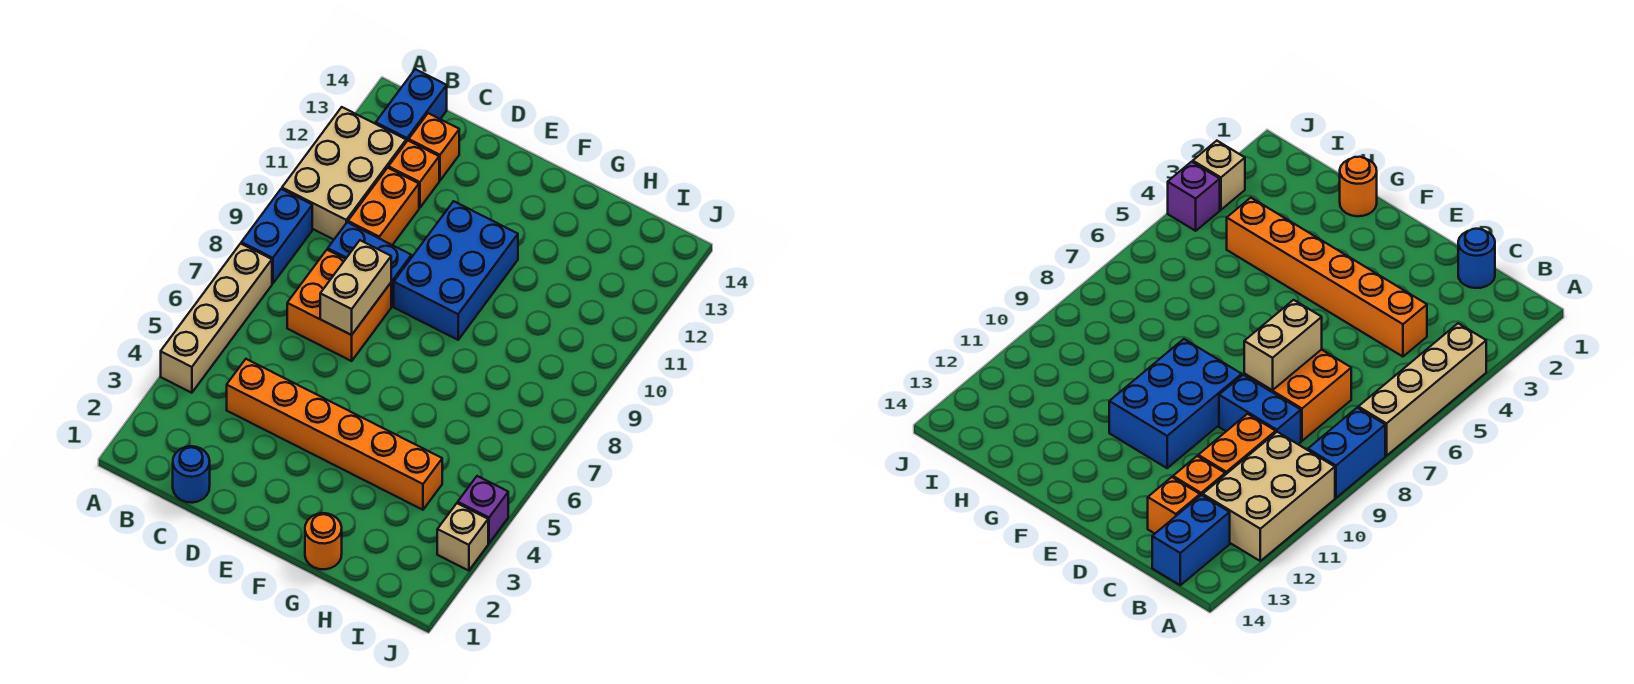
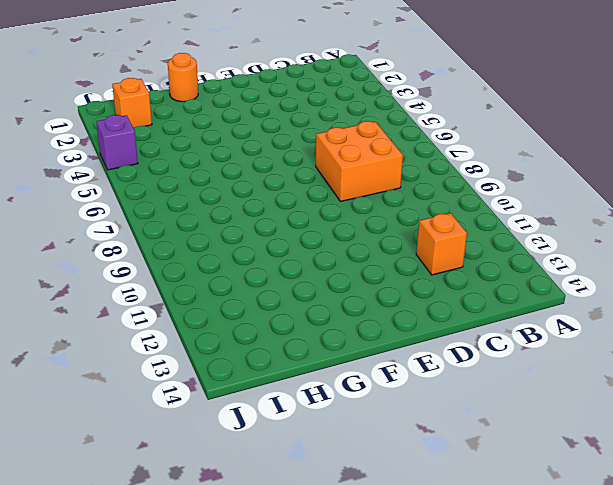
orange brick I2 level 1 -> orange brick C13 level 1
none -> tan brick A4:A7 level 1
none -> blue brick A8:A9 level 1
none -> tan brick A10:B12 level 1

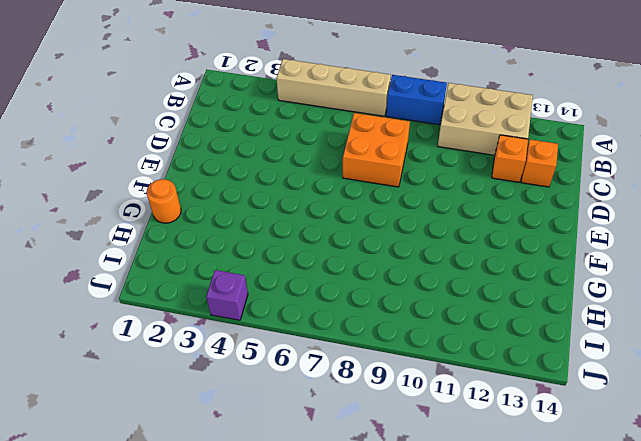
none -> blue brick B13:B14 level 1
none -> blue round brick C1 level 1
none -> orange brick C4:H4 level 1

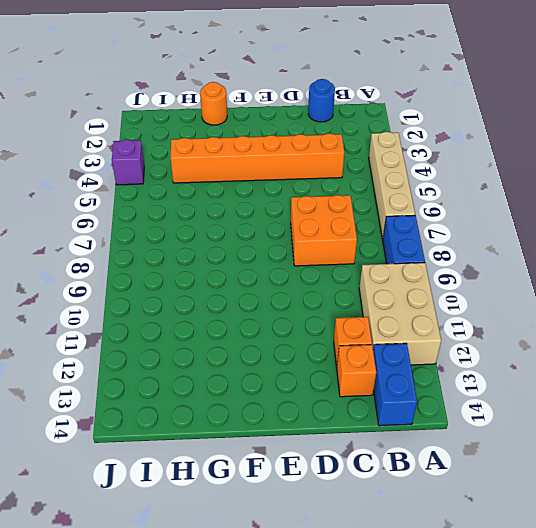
none -> blue brick C9:D9 level 1
none -> orange brick C10:C11 level 1
none -> blue brick E9:F11 level 1

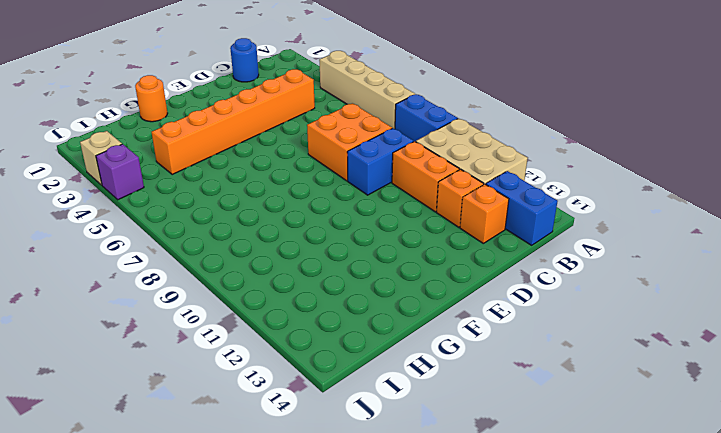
none -> blue brick E9:F11 level 1
none -> tan brick D7:D8 level 2

